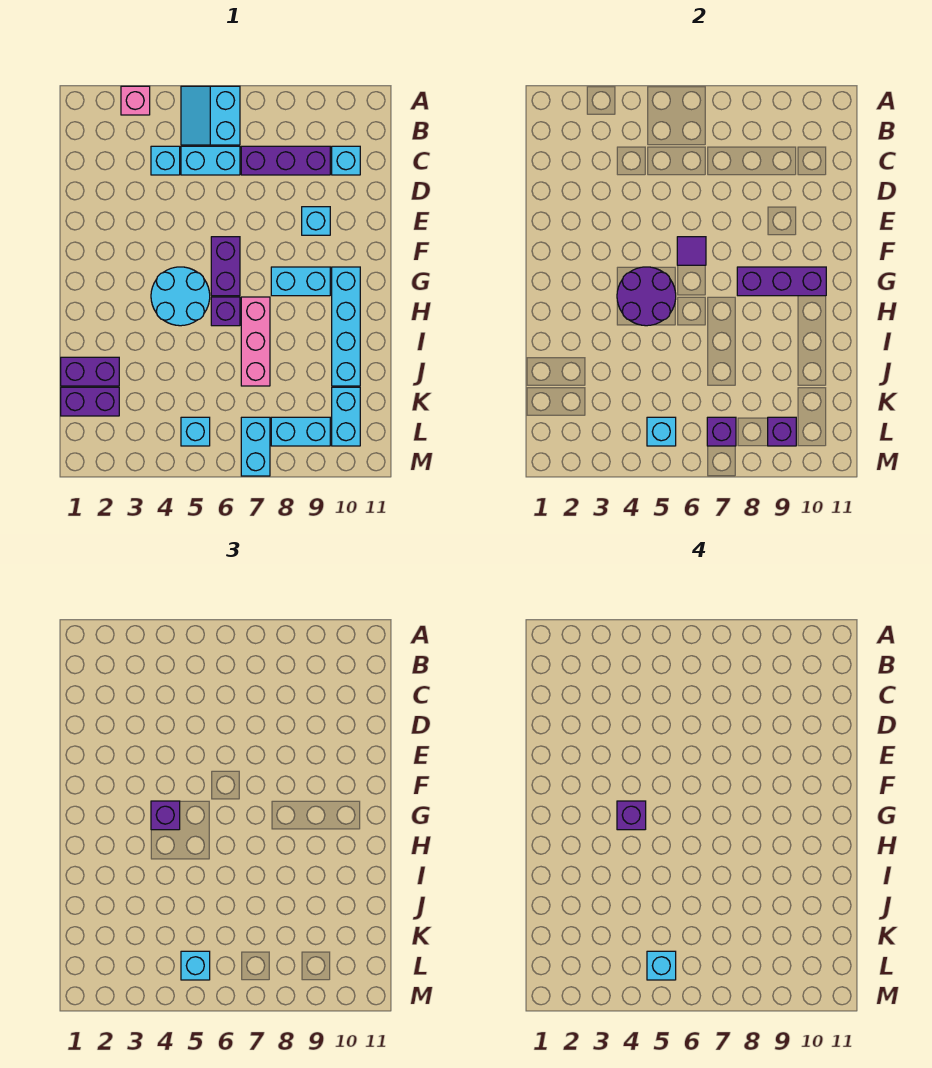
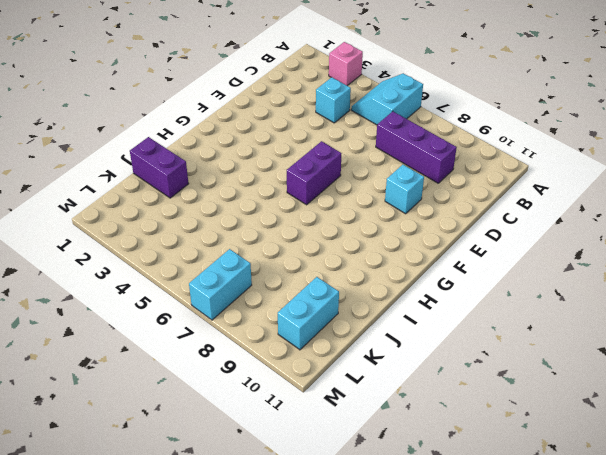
none -> cyan brick C5:C6 level 1
none -> cyan brick C10 level 1
none -> cyan round brick G4:H5 level 1

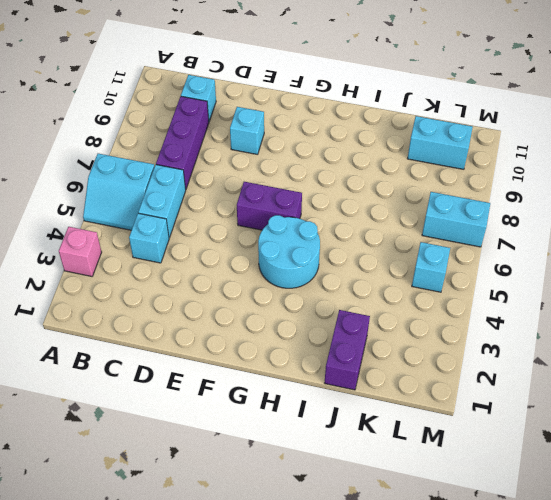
none -> cyan brick G8:G9 level 1
none -> cyan brick G10:J10 level 1
none -> purple brick H6 level 1

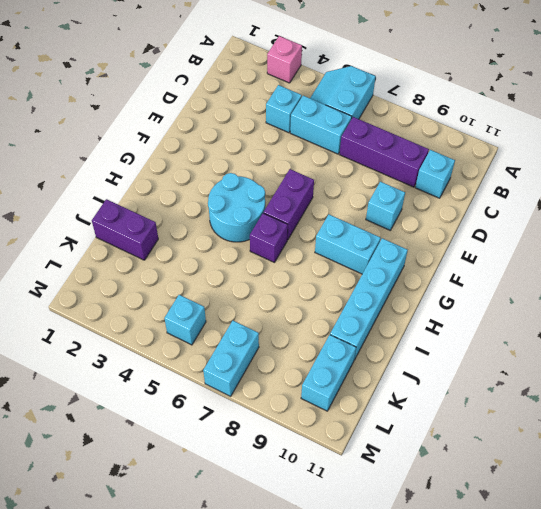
none -> pink brick H7:J7 level 1
none -> purple brick K1:K2 level 1
none -> cyan brick L8:L9 level 1

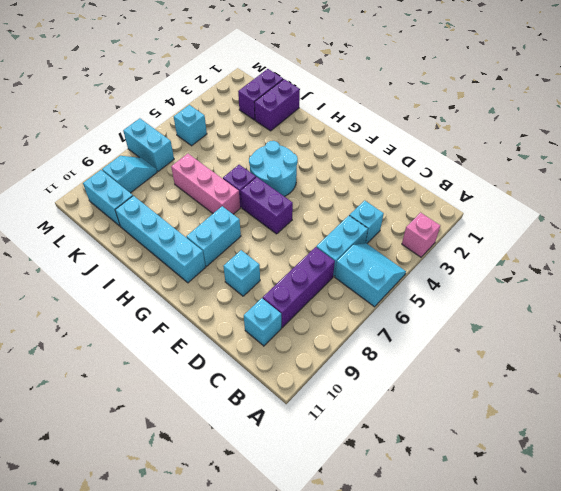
cyan slope L8:L9 level 1 top 9 -> cyan brick L8:L9 level 1
none -> purple tile F6 level 2
none -> purple round brick G4:H5 level 2
none -> purple brick G8:G10 level 2

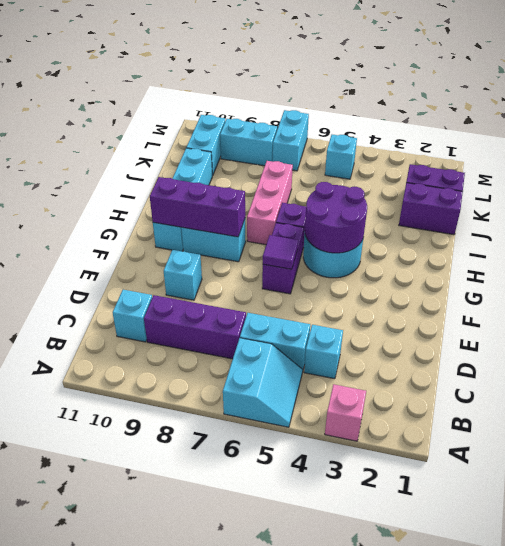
none -> cyan brick L5 level 2
none -> purple brick L7 level 2
none -> purple brick L9 level 2

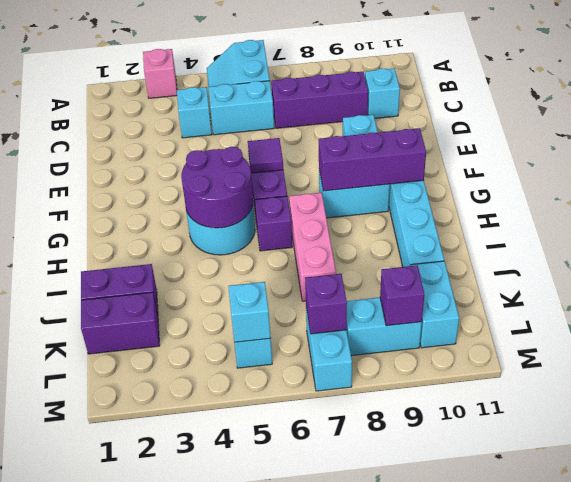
none -> purple brick G4 level 3
none -> cyan brick L5 level 3
none -> purple brick G4 level 4

